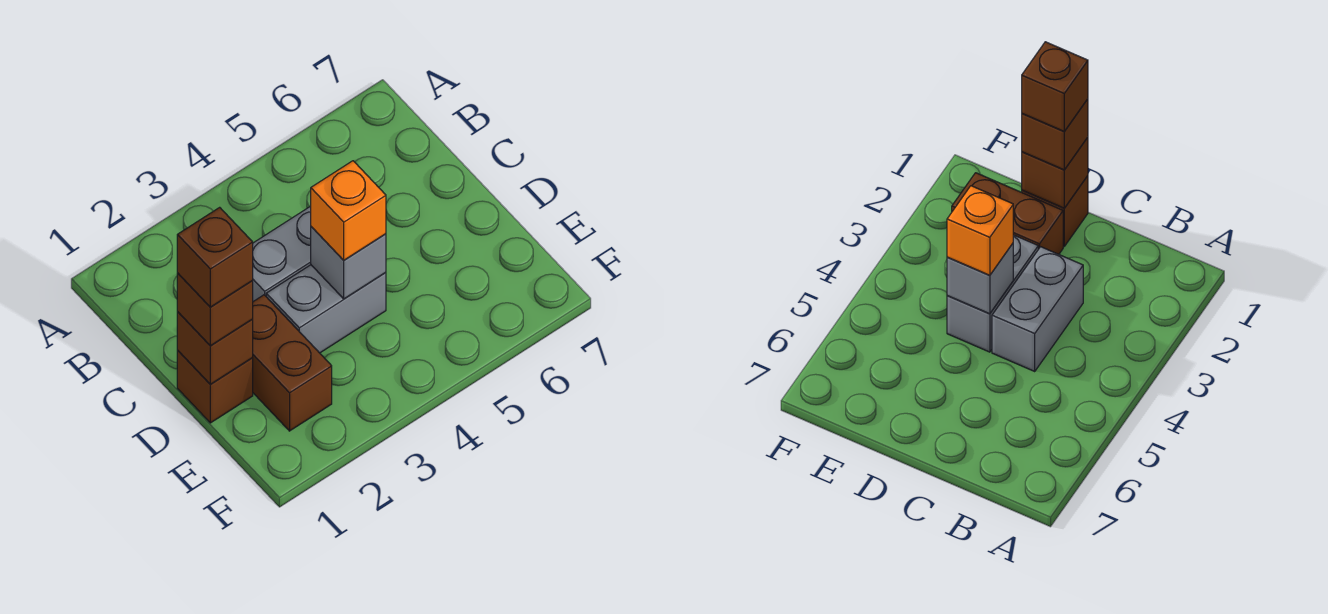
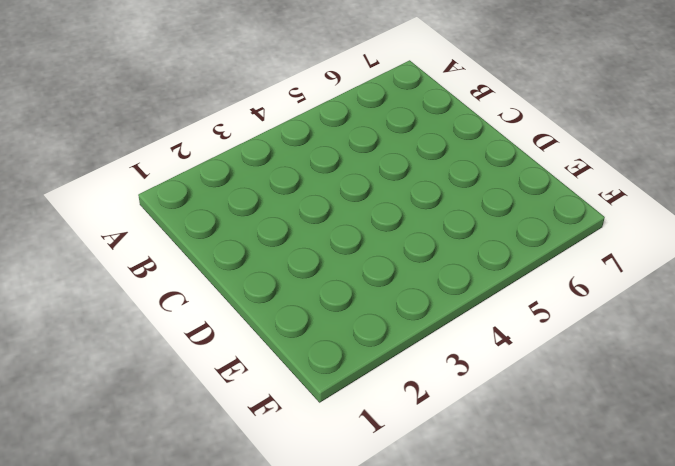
none -> grey brick C3:C4 level 1
none -> brown brick D1 level 1

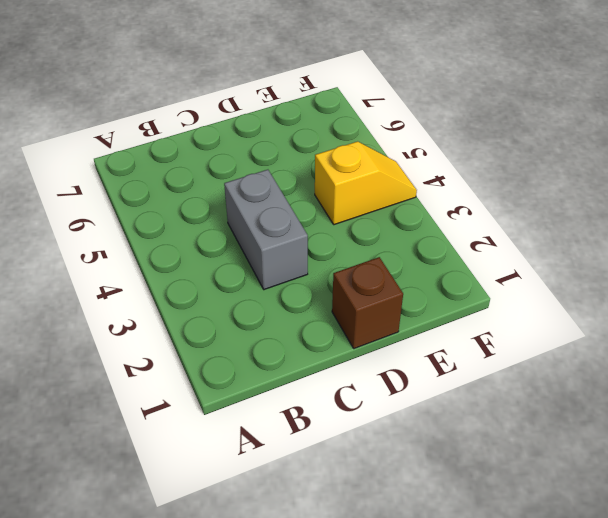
yellow slope E4:F4 level 1 top E -> none
none -> brown brick D2:E2 level 1
none -> grey brick D3:D4 level 1

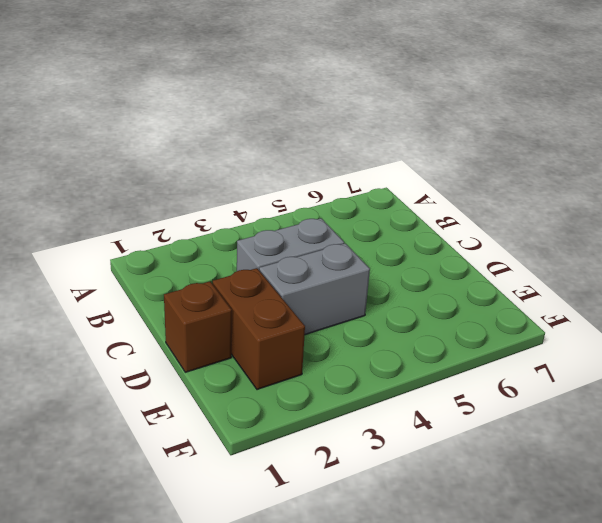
none -> brown brick D1 level 2
none -> grey brick D4 level 2

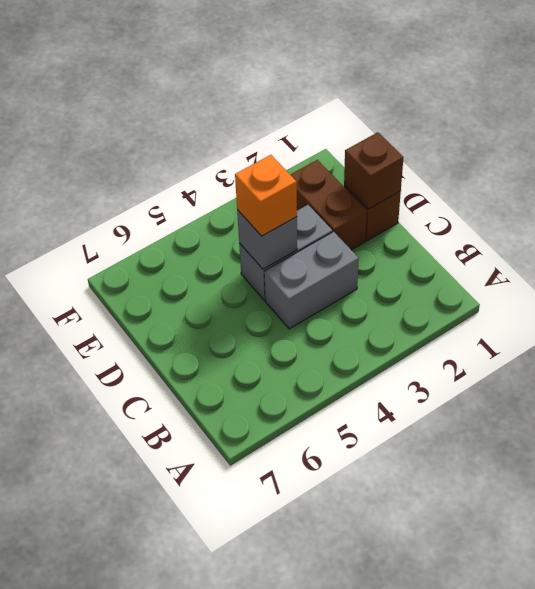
none -> brown brick D1 level 3
none -> brown brick D1 level 4

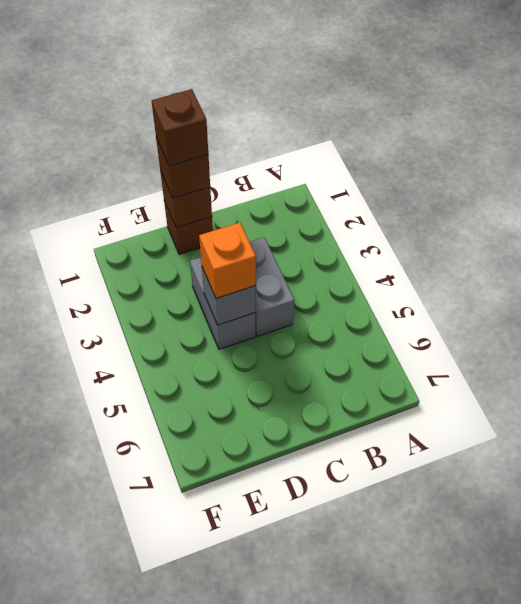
none -> brown brick D2:E2 level 1

